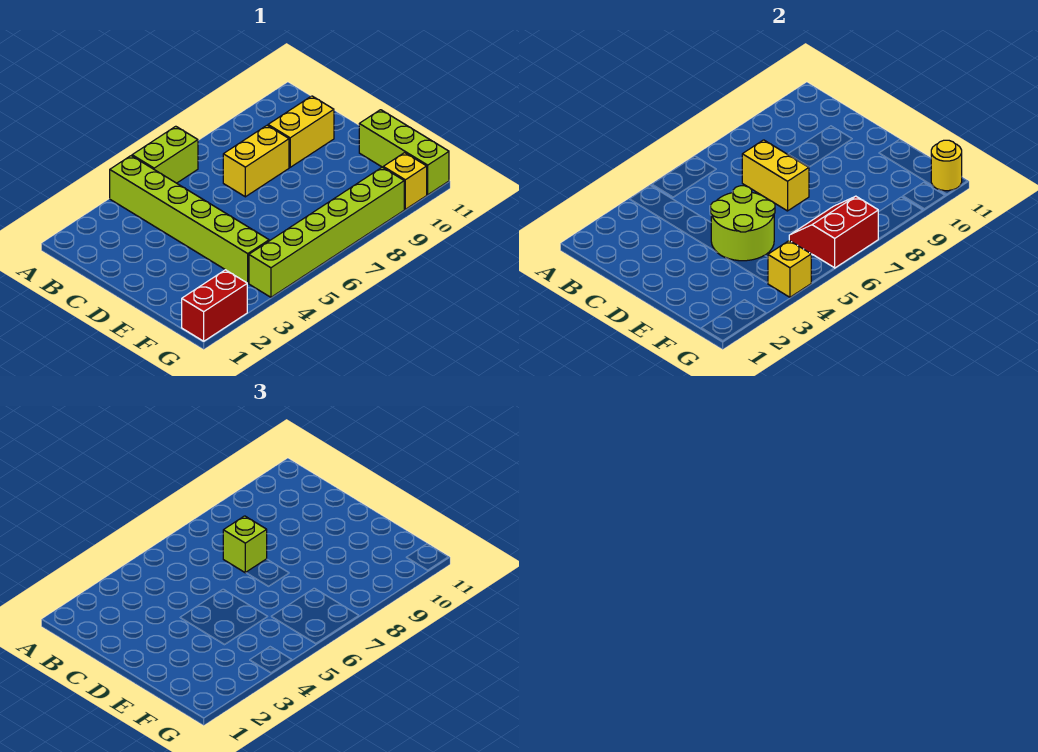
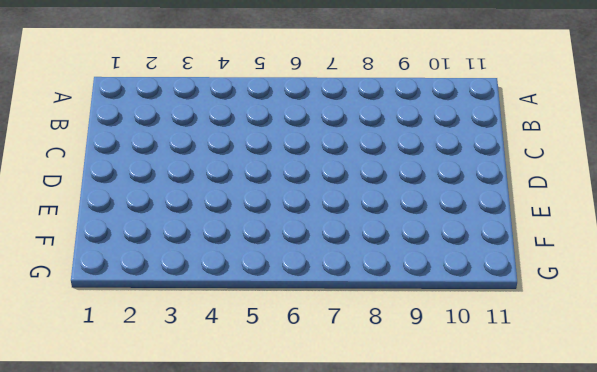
none -> lime brick A4:F4 level 1
none -> lime brick A5:A6 level 1
none -> yellow brick C7:C8 level 1

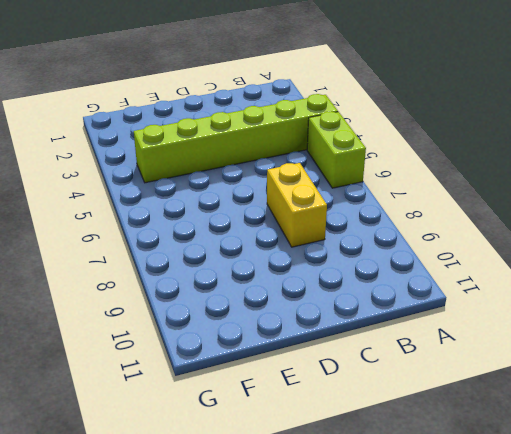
none -> yellow brick C9:C10 level 1
none -> lime brick E11:G11 level 1
none -> red brick G1:G2 level 1

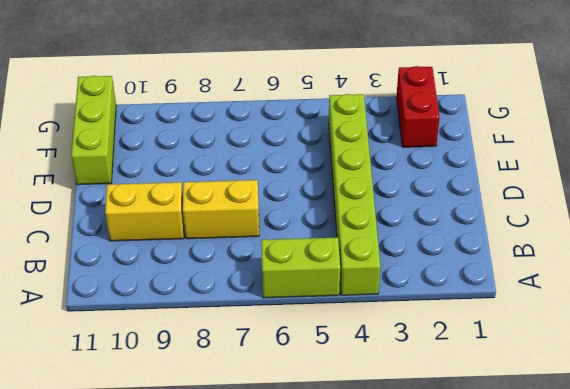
red brick F2:G2 level 1 -> red brick G1:G2 level 1
none -> lime brick G4:G9 level 1
none -> yellow brick G10 level 1
none -> yellow brick C7:D7 level 2

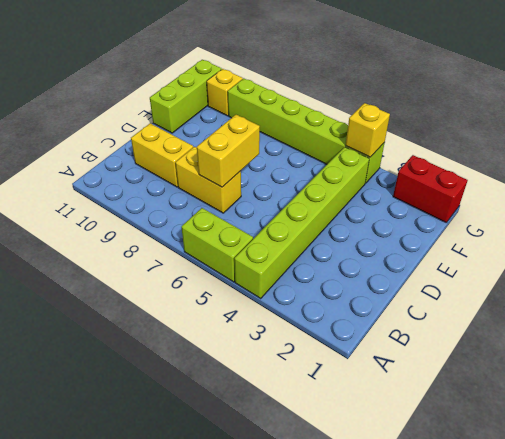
none -> lime round brick D4:E5 level 2
none -> red slope F6:G7 level 2 top G
none -> yellow round brick G11 level 2

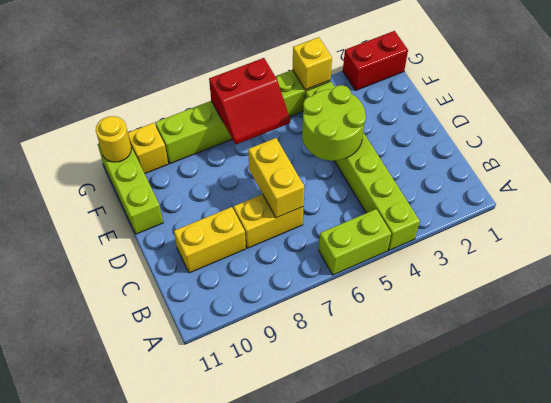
none -> lime brick C7 level 3

